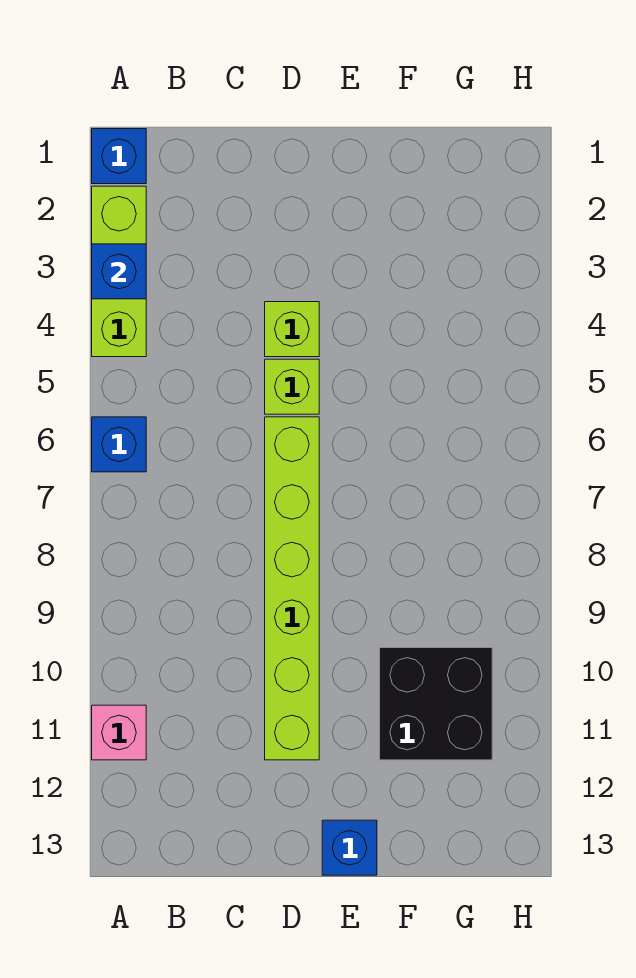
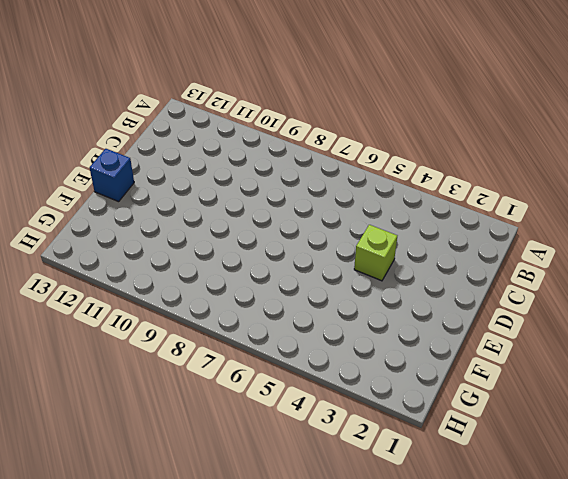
none -> blue brick A1 level 1
none -> lime brick A2:A4 level 1

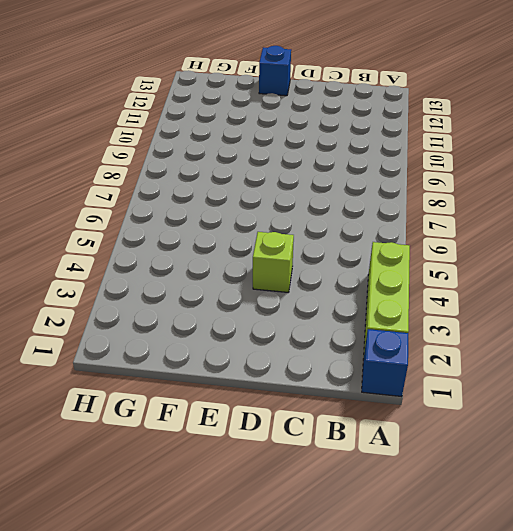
none -> blue brick A6 level 1
none -> pink brick A11 level 1

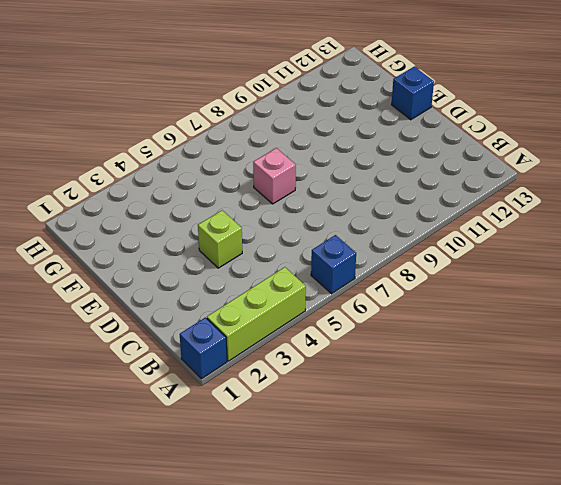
pink brick E7 level 1 -> pink brick A11 level 1
none -> lime brick D5 level 1
none -> lime brick D6:D11 level 1

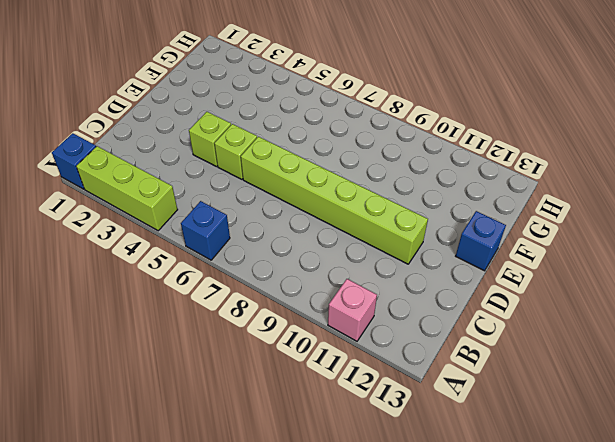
none -> black brick F10:G11 level 1
none -> blue brick A3 level 2

